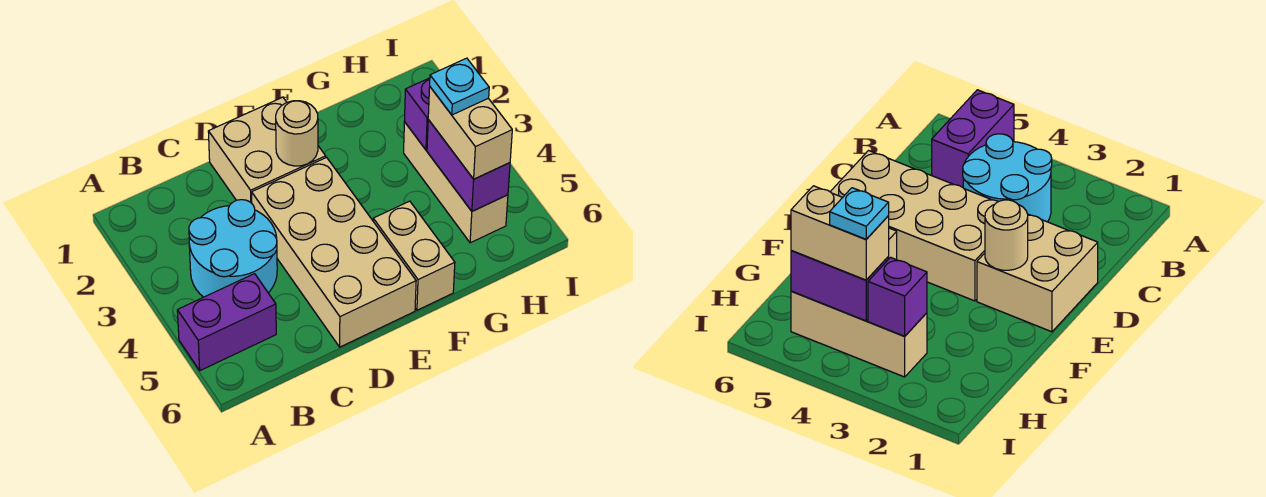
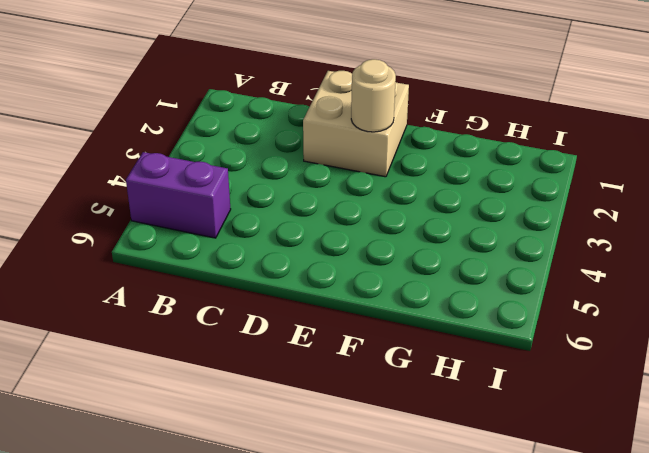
none -> cyan round brick B3:C4 level 1
none -> tan brick D3:E6 level 1

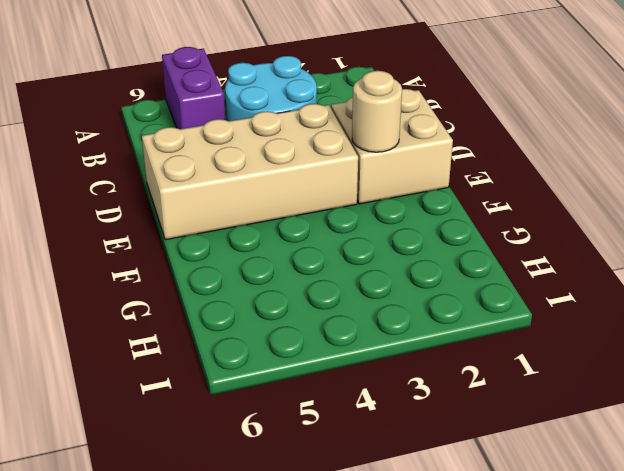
none -> tan brick F5:F6 level 1
none -> tan brick H3:H5 level 1

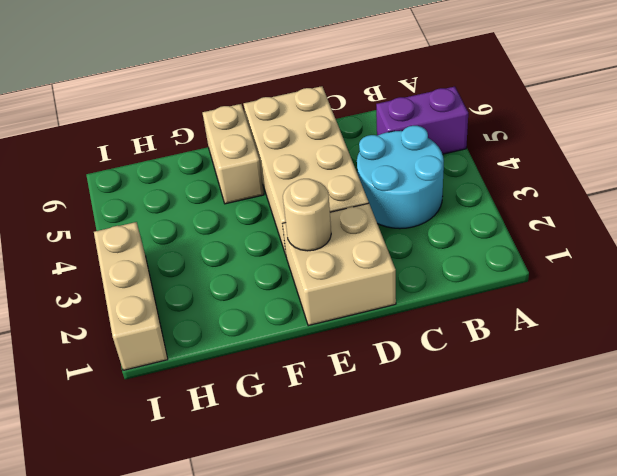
tan brick I1:I3 level 1 -> tan brick H3:H5 level 1
none -> purple brick H3 level 2
none -> purple brick H4:H5 level 2

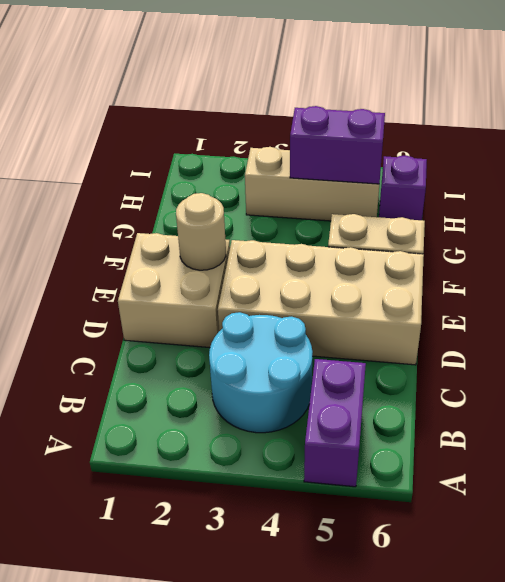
purple brick H6 level 1 -> purple brick H3 level 2
none -> tan brick H4:H5 level 3
none -> cyan plate H4 level 4

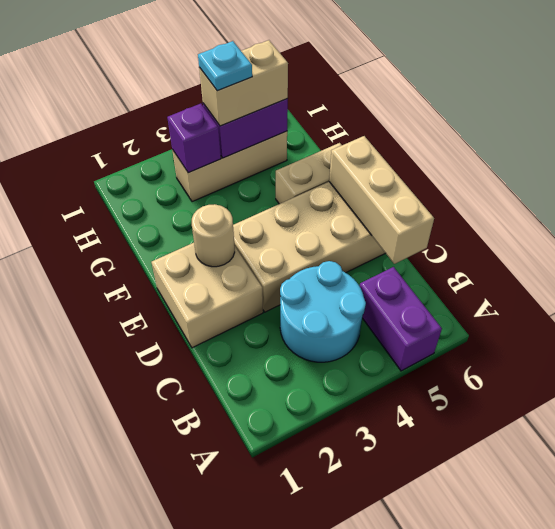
tan brick C6:E6 level 2 -> none

